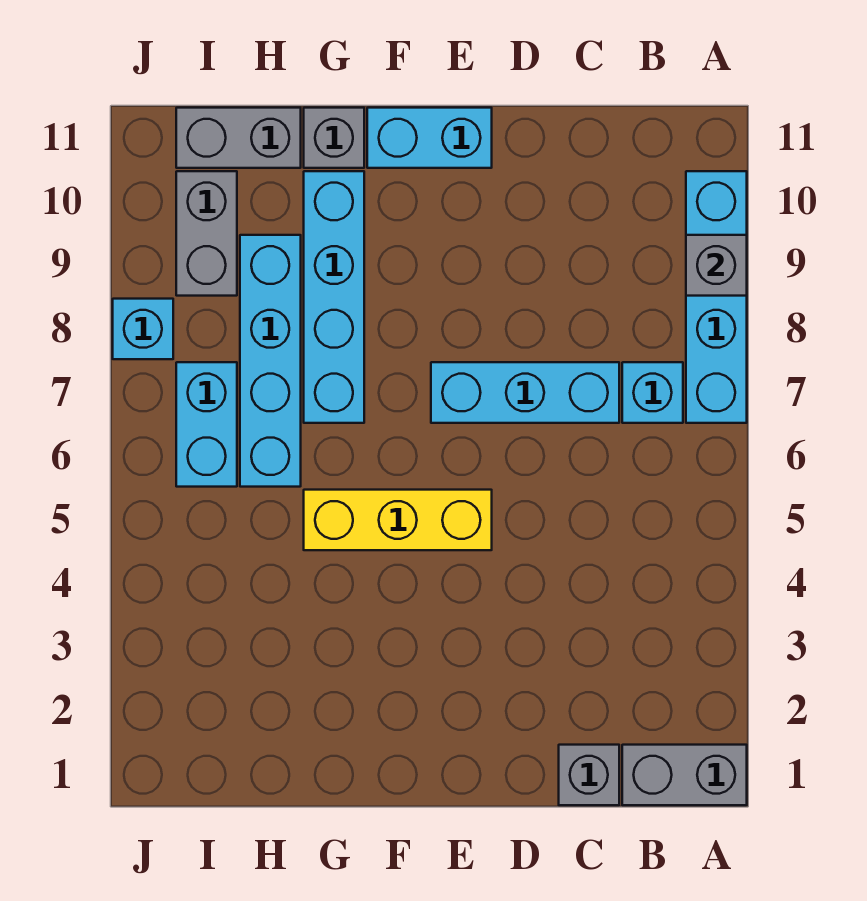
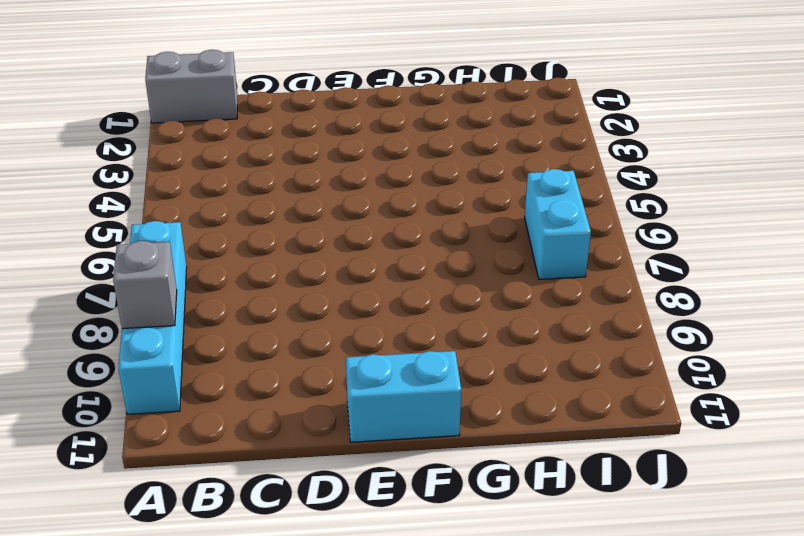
none -> cyan brick B7 level 1
none -> grey brick C1 level 1
none -> cyan brick C7:E7 level 1

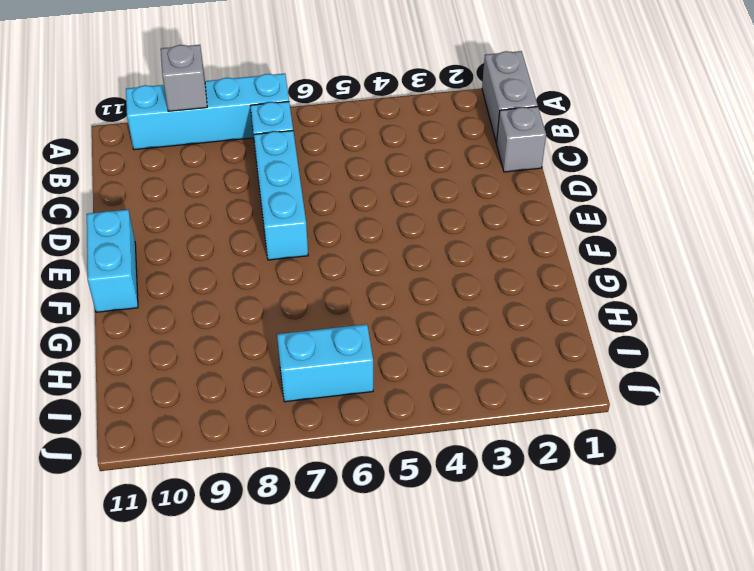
none -> yellow brick E5:G5 level 1
none -> cyan brick G7:G10 level 1
none -> grey brick G11 level 1

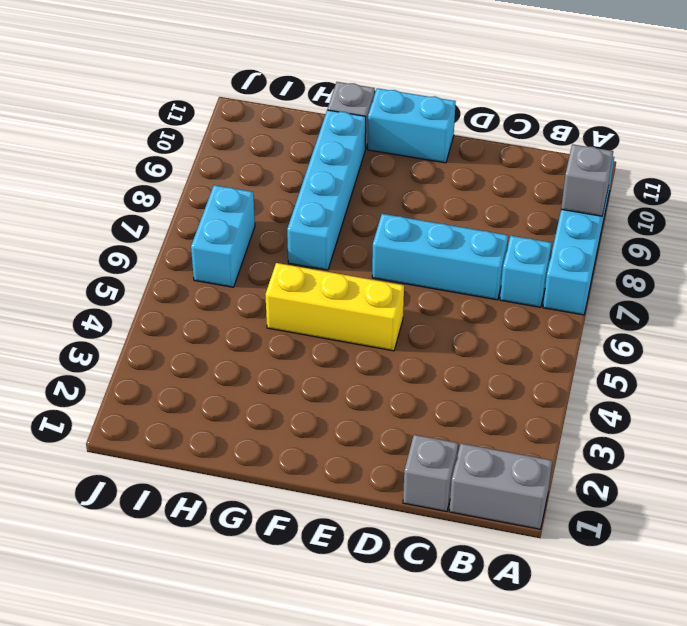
none -> cyan brick H6:H9 level 1
none -> grey brick H11:I11 level 1
none -> grey brick I9:I10 level 1

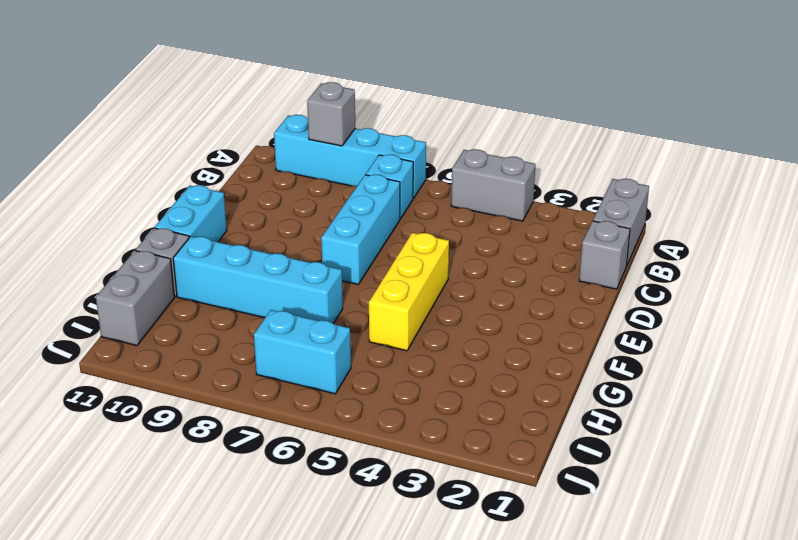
grey brick A4:A5 level 1 -> grey brick I9:I10 level 1
none -> cyan brick H6:H9 level 1
none -> cyan brick J8 level 1

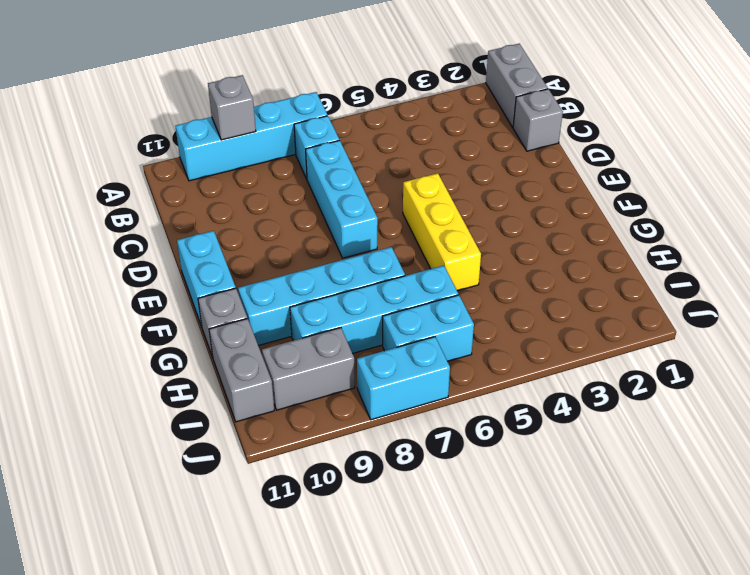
cyan brick J7:J8 level 1 -> cyan brick J8 level 1

